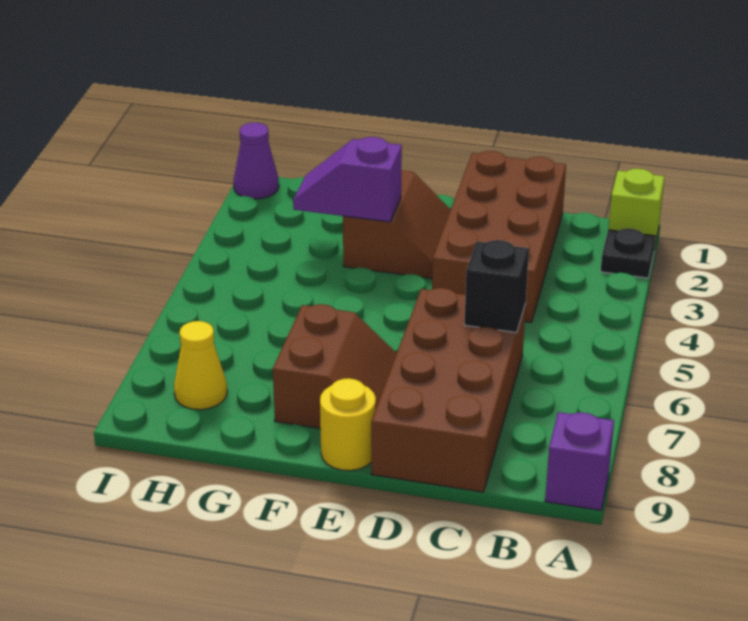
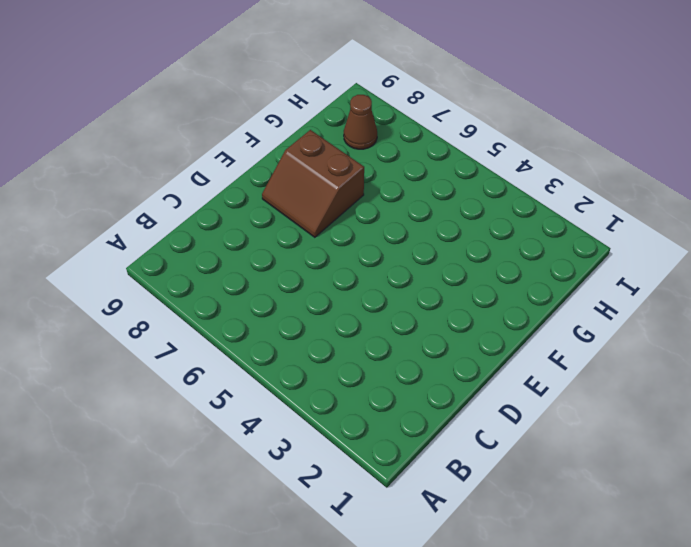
brown cone H8 level 1 -> yellow cone H8 level 1
none -> lime brick A1 level 1
none -> black plate A2 level 1
none -> purple brick A9 level 1

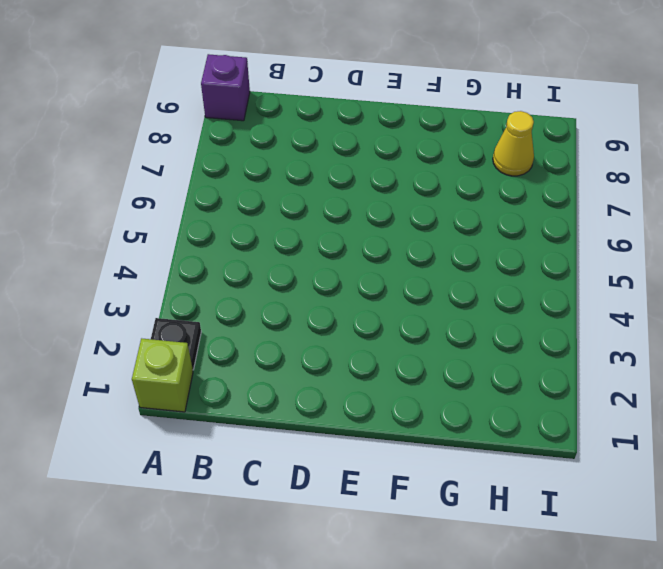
none -> brown brick C1:D4 level 1
none -> brown brick C6:D9 level 1
none -> brown slope E2:F3 level 1 top F

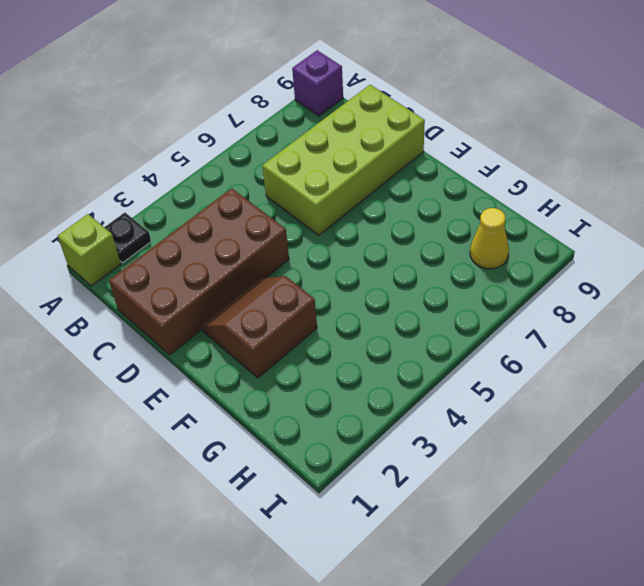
lime brick C6:D9 level 1 -> brown brick C6:D9 level 1
none -> brown slope E7:F8 level 1 top F
none -> yellow round brick E9 level 1
none -> purple cone I1 level 1

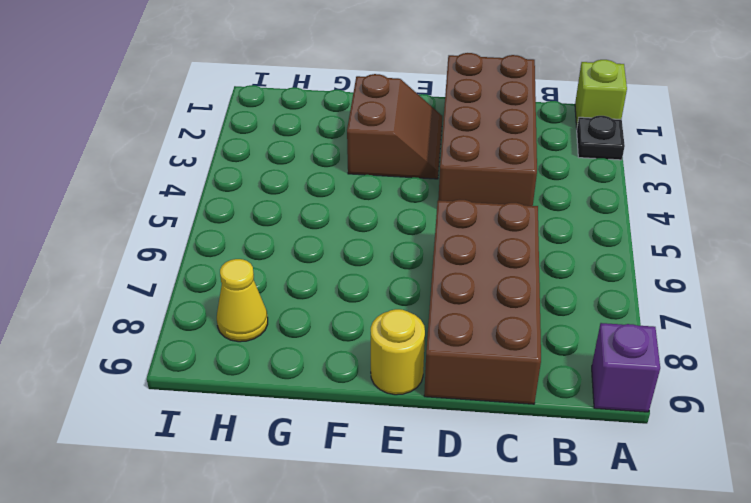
none -> brown slope E7:F8 level 1 top F
none -> purple cone I1 level 1
none -> black brick C6 level 2

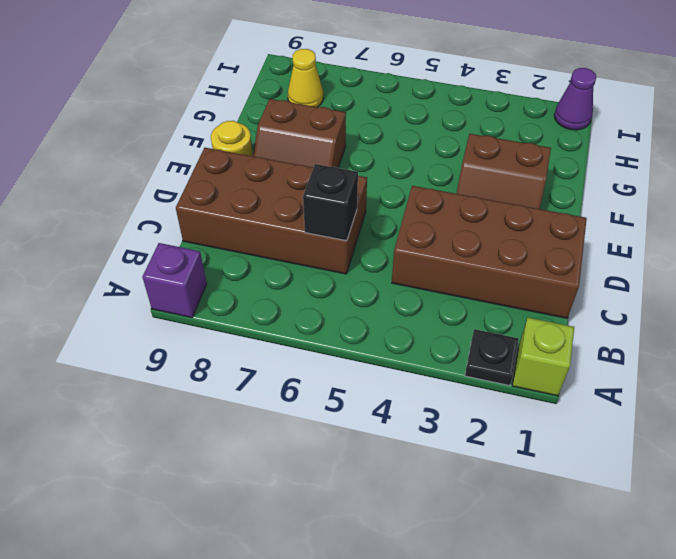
none -> purple slope F3:G3 level 2 top F

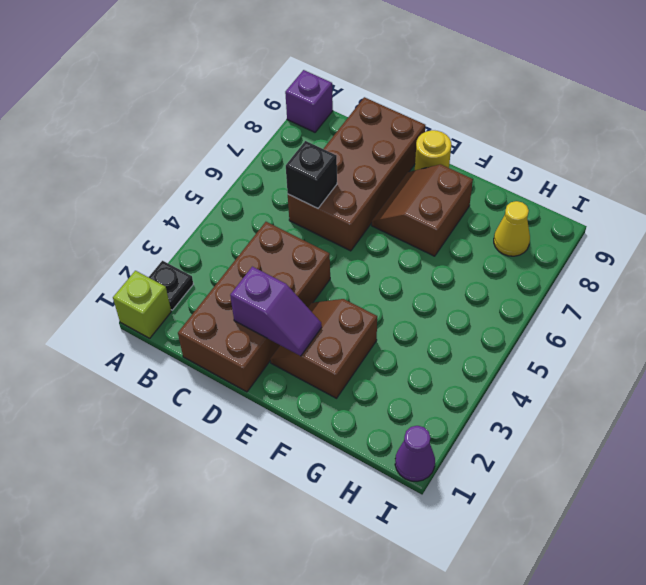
purple slope D2:E2 level 2 top D -> purple slope F3:G3 level 2 top F

